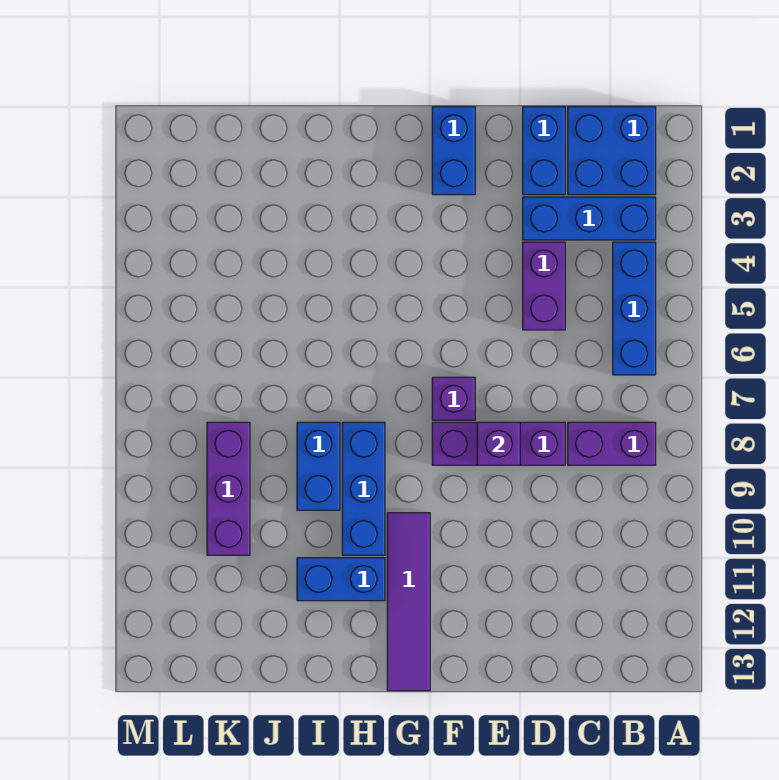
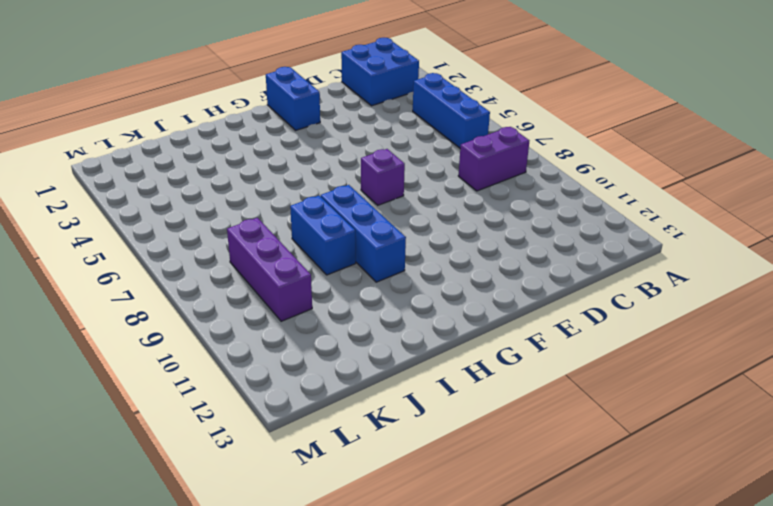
none -> blue brick B3:D3 level 1
none -> blue brick D1:D2 level 1
none -> purple brick D4:D5 level 1

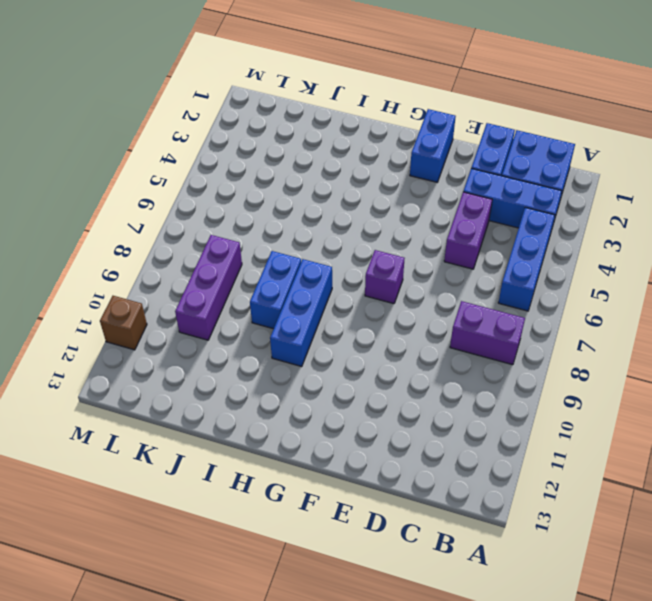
brown brick M11 level 1 -> none
none -> purple brick D8:F8 level 1
none -> purple tile G10:G13 level 1
none -> blue brick H11:I11 level 1

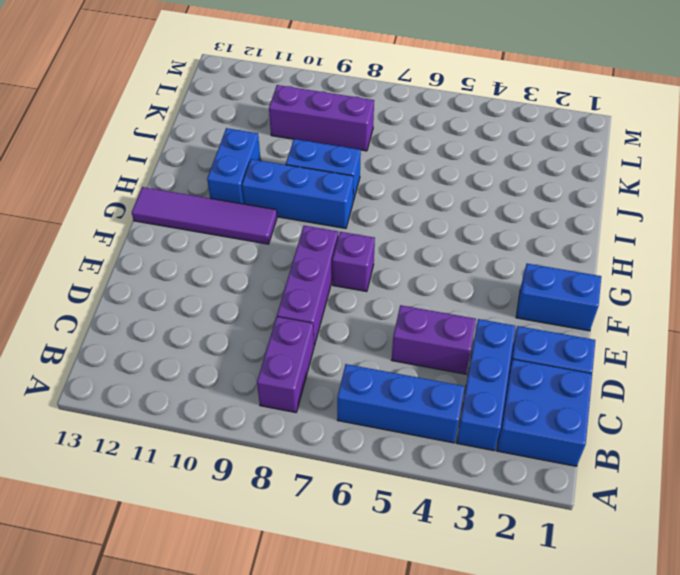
none -> purple brick E8 level 2

